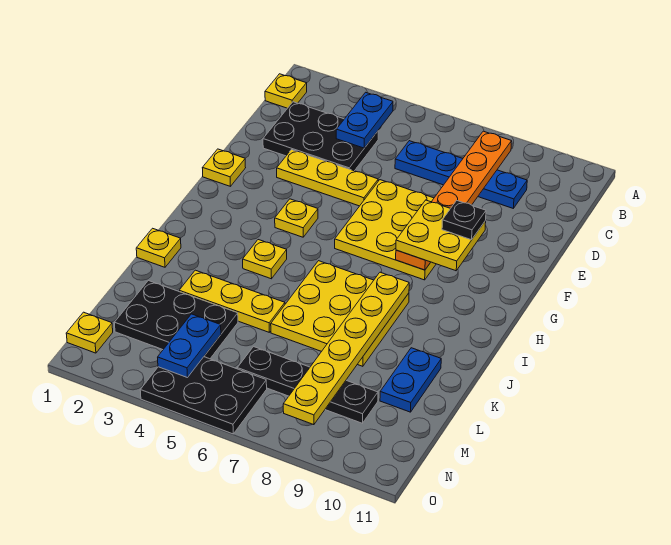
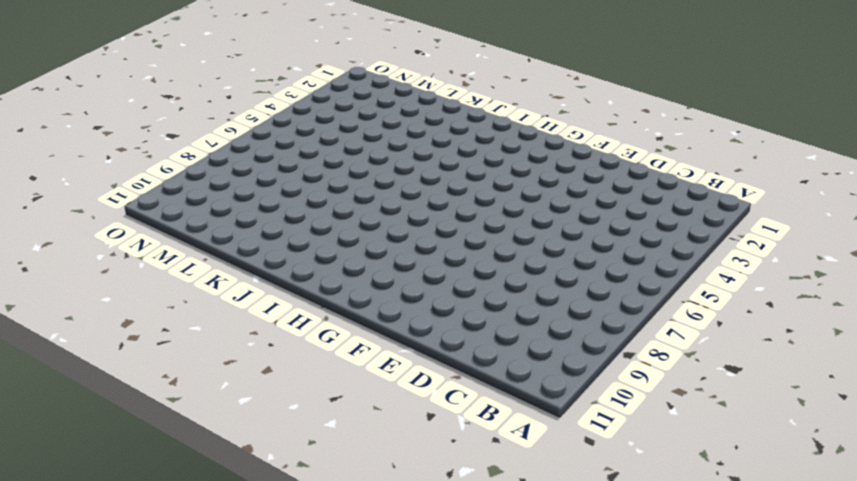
none -> yellow plate B1 level 1
none -> black plate C2:D4 level 1
none -> blue plate C6:C9 level 1

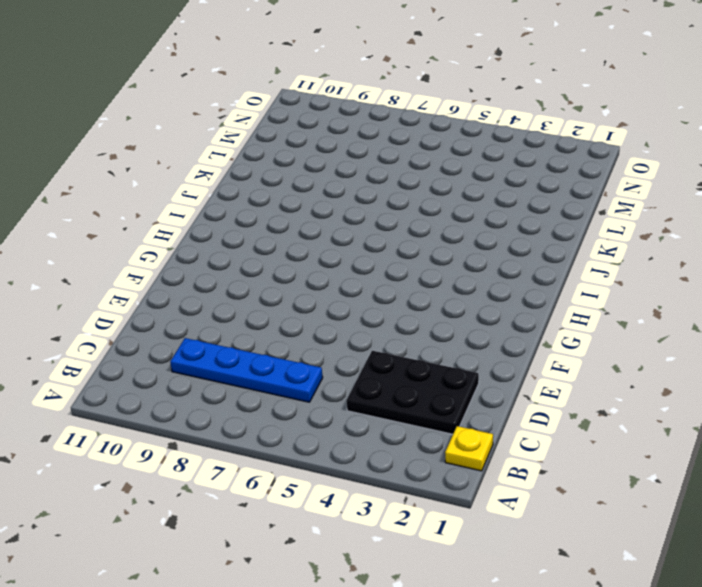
none -> yellow plate E3:E5 level 1
none -> yellow plate E6:G8 level 1
none -> yellow plate F1 level 1

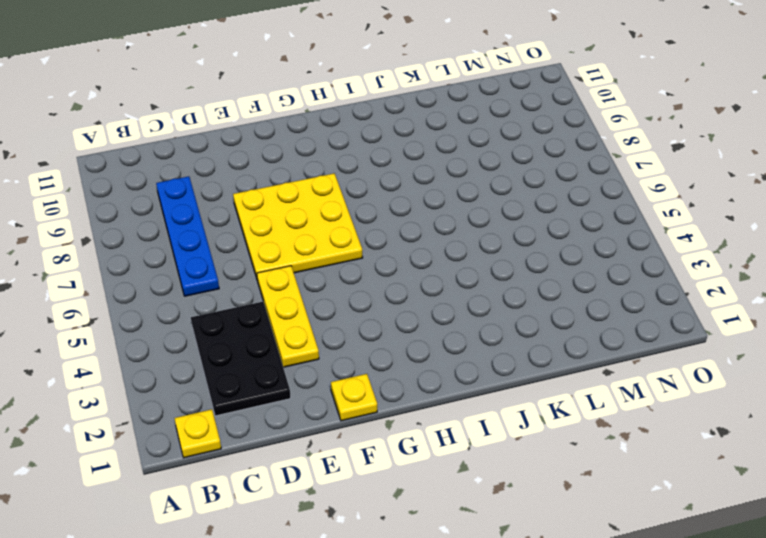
none -> yellow plate G4 level 1
none -> yellow plate I4 level 1
none -> yellow plate I6:K8 level 1

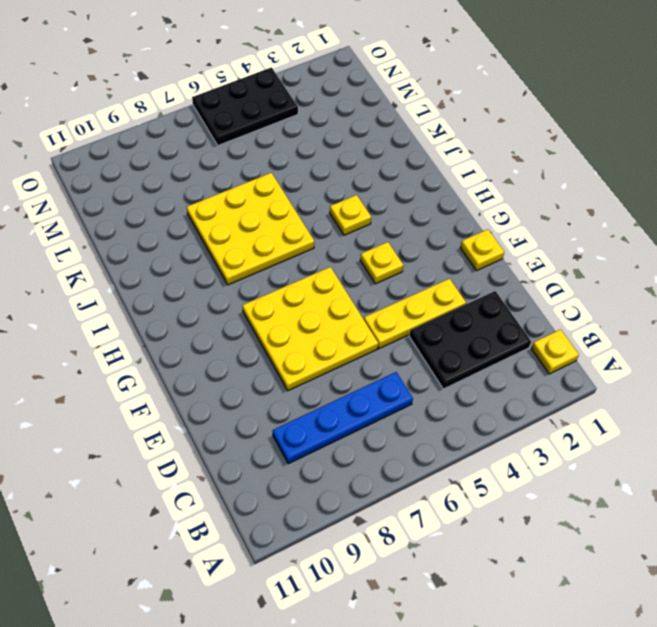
none -> yellow plate J1 level 1
none -> yellow plate K3:K5 level 1
none -> blue plate K10:L10 level 1

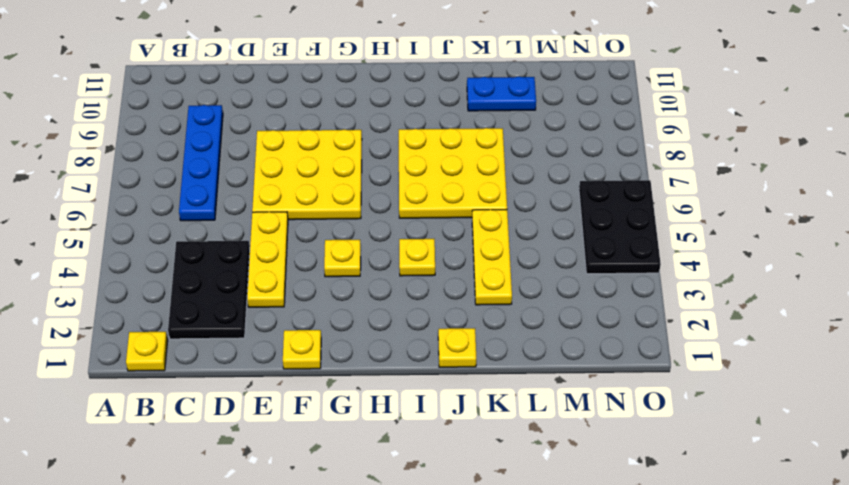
none -> black plate L2:M4 level 1
none -> black plate M6:M9 level 1
none -> yellow plate N1 level 1

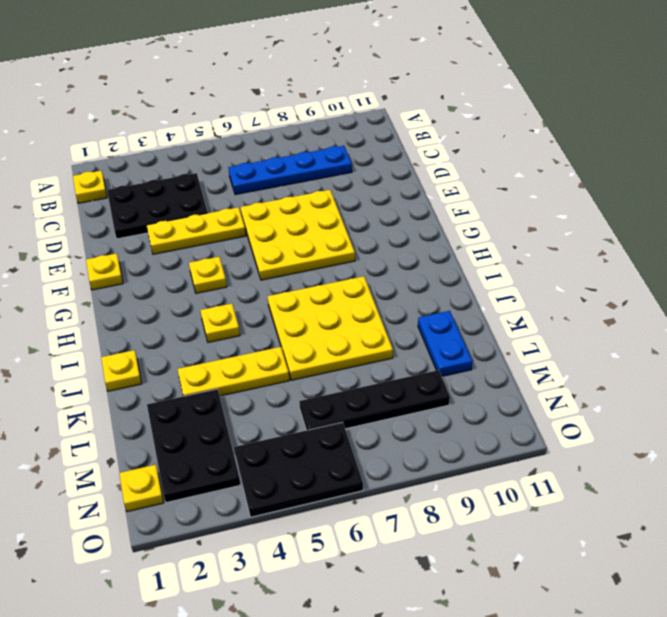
black plate L2:N3 level 1 -> black plate L2:M4 level 1
none -> blue plate B4:C4 level 2
none -> orange plate B8:G8 level 2
none -> yellow plate I8:N8 level 2

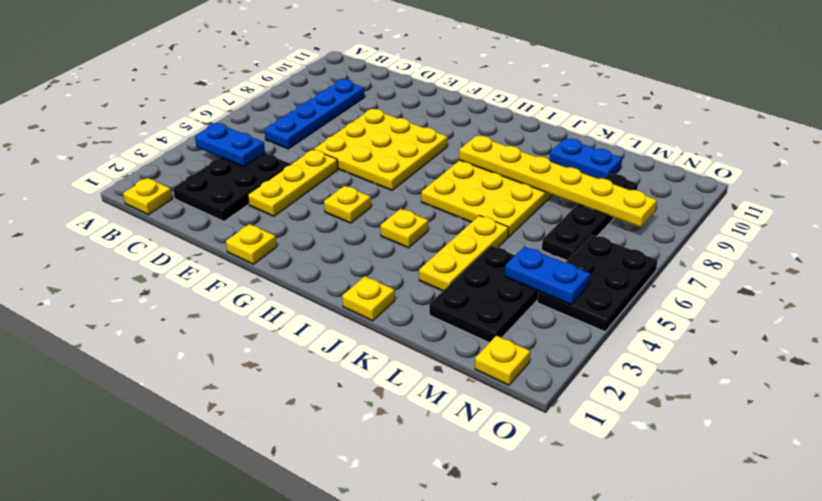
none -> orange plate B8:G8 level 2
none -> yellow plate F8:G9 level 3
none -> black plate F9 level 4

